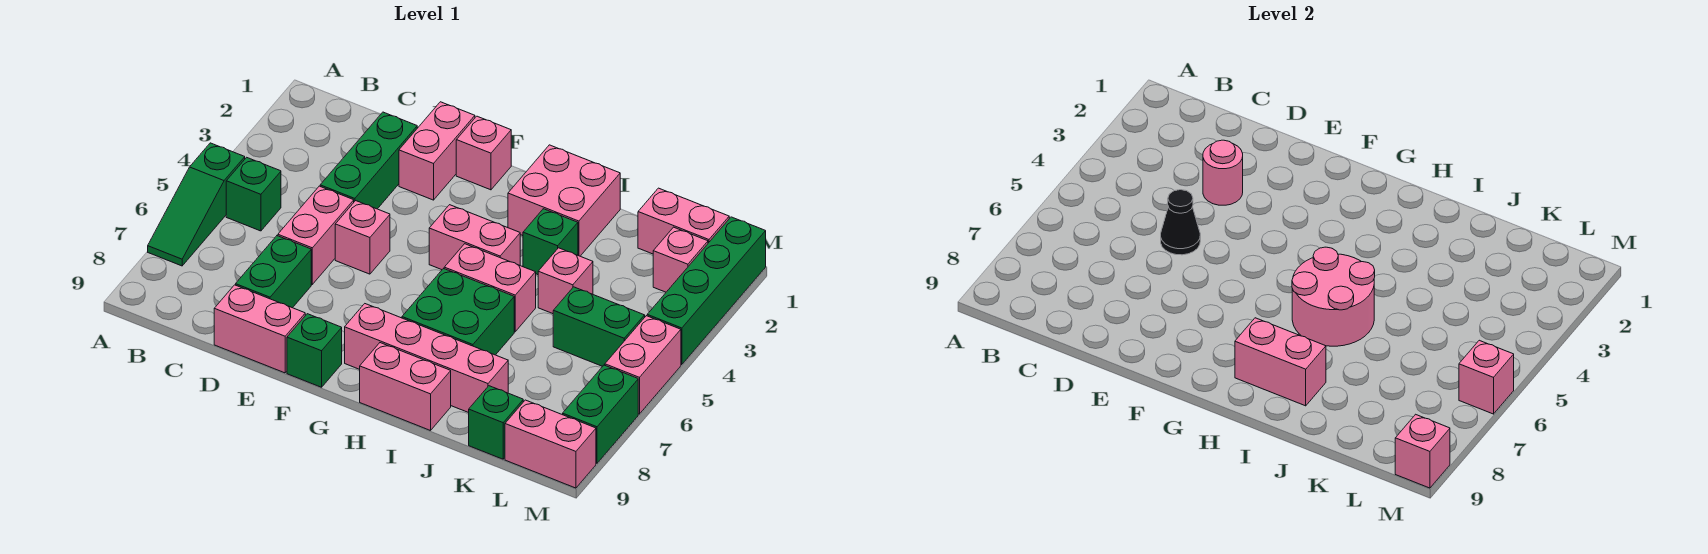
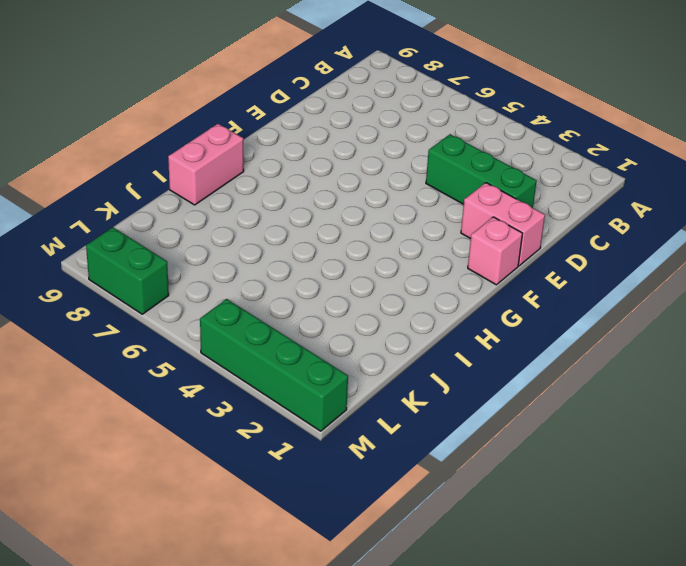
none -> green slope A5:A7 level 1 top 5
none -> green brick B5 level 1
none -> pink brick D5:D6 level 1
none -> green brick D7:D8 level 1

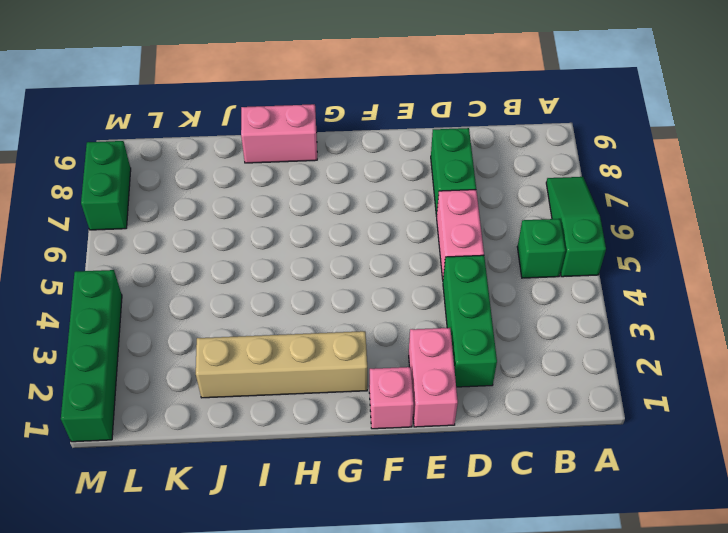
tan brick G2:J2 level 1 -> pink brick H1:I2 level 1
none -> pink brick D9:E9 level 1
none -> pink brick E5 level 1
none -> green brick F9 level 1
none -> pink brick G4:H4 level 1

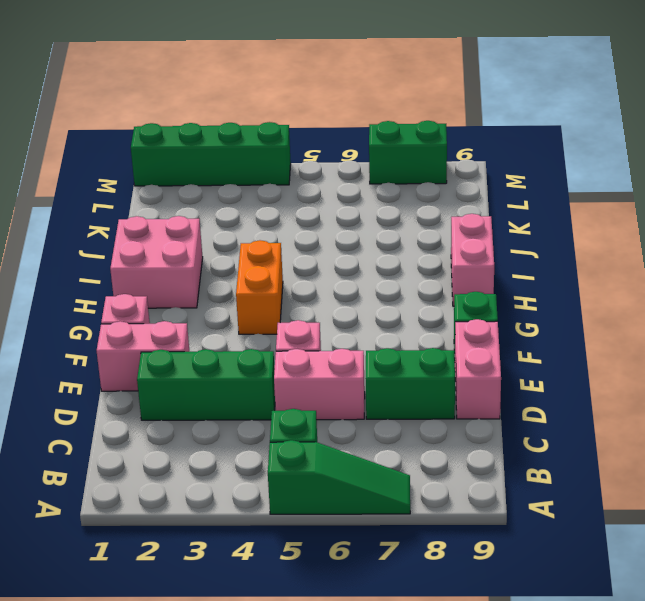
orange brick G4:H4 level 1 -> pink brick G4:H4 level 1
none -> pink brick G8:J8 level 1
none -> pink brick H5:I5 level 1
none -> green brick H6:I7 level 1
none -> green brick I3 level 1

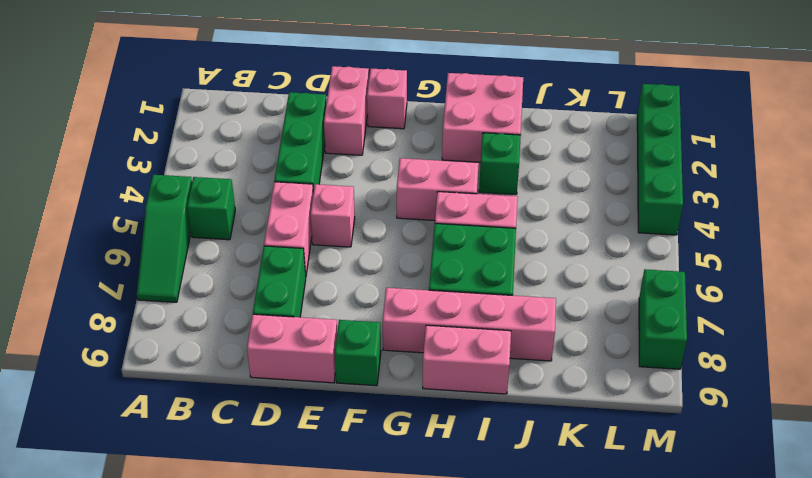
none -> pink brick J4 level 1
none -> pink brick K1:L1 level 1
none -> green brick K5:L5 level 1
none -> green brick K9 level 1

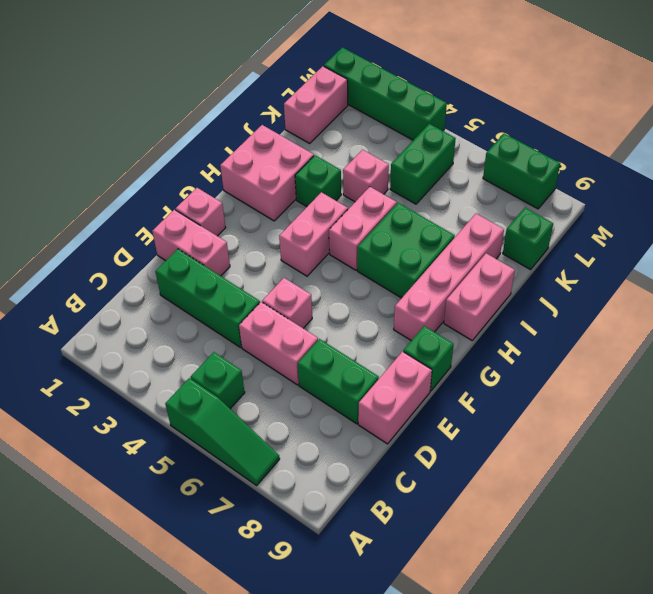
none -> pink brick L2 level 1
none -> pink brick L9:M9 level 1
none -> pink brick M5:M6 level 1
none -> pink round brick D3 level 2

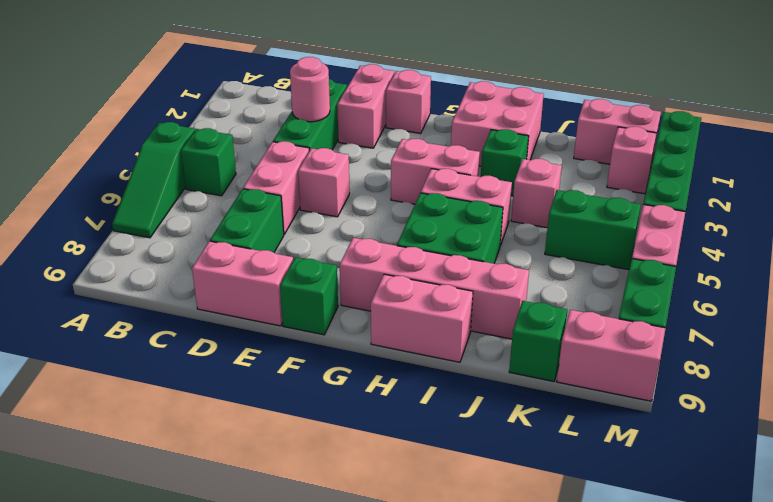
none -> black cone D5 level 2
none -> pink round brick H5:I6 level 2
none -> pink brick H8:I8 level 2
none -> pink brick M6 level 2

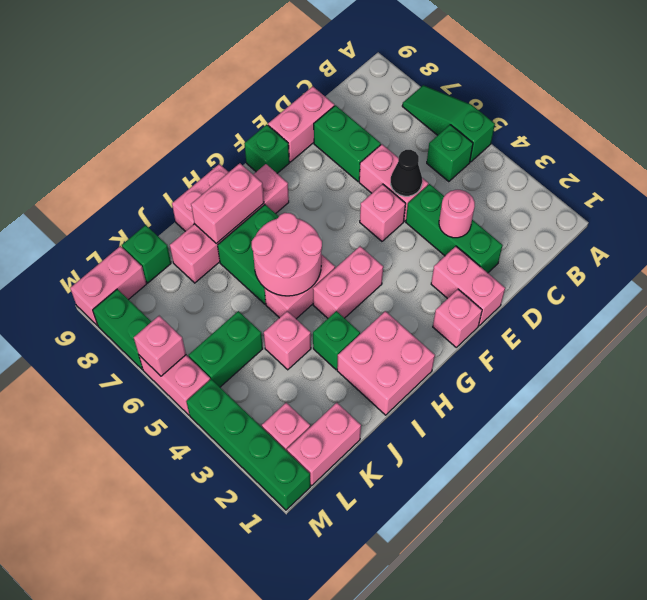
none -> pink brick M9 level 2

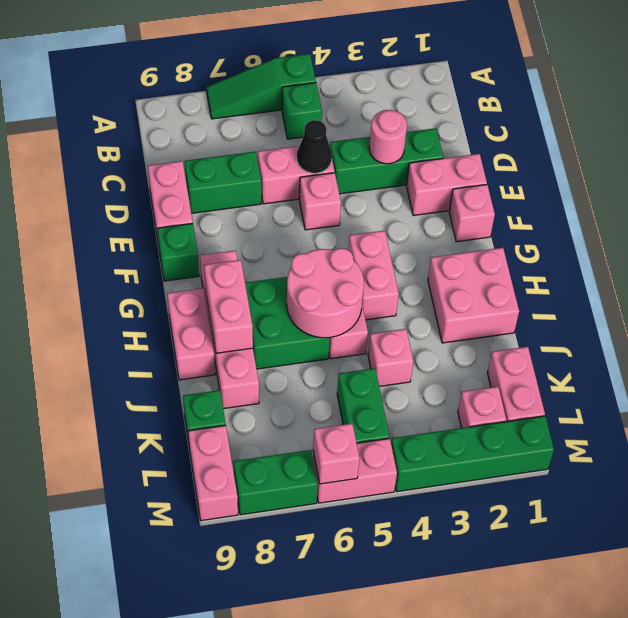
none -> green brick I3 level 1
none -> pink brick M9 level 2

